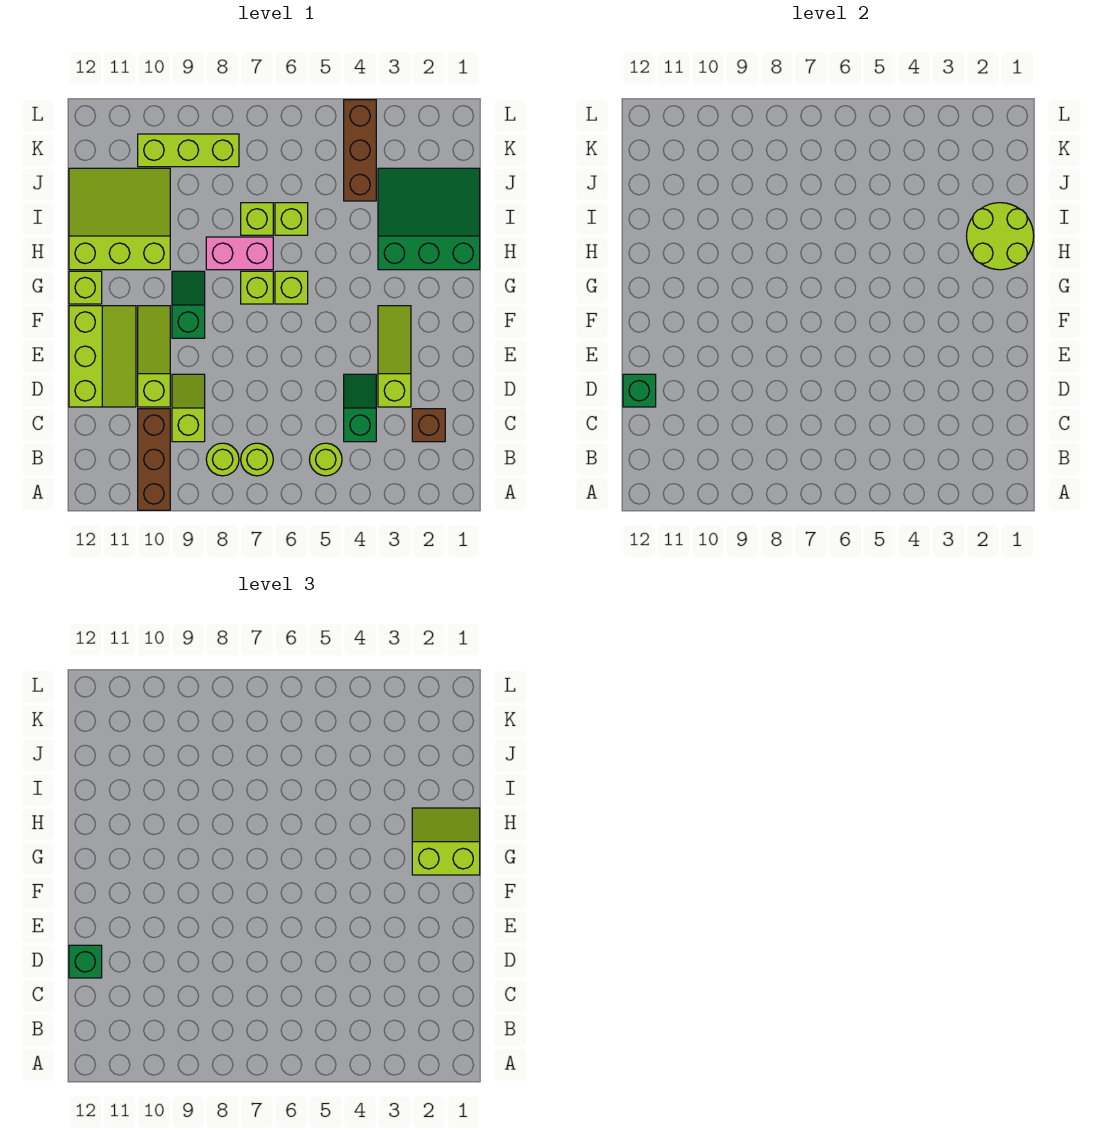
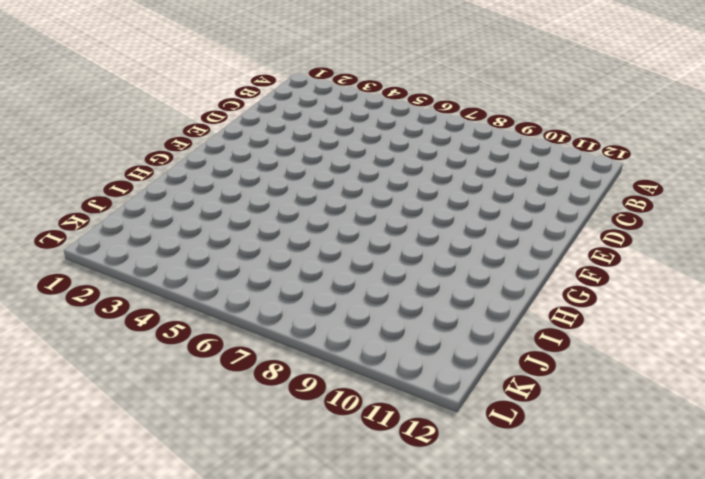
none -> brown brick A10:C10 level 1
none -> lime round brick B5 level 1
none -> lime round brick B7 level 1

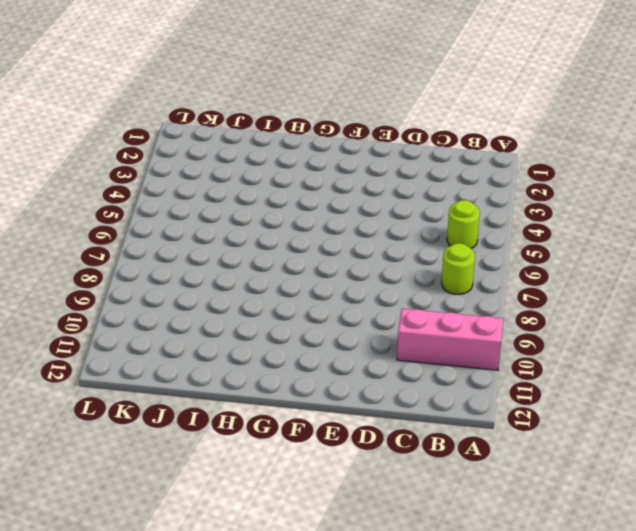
pink brick A10:C10 level 1 -> brown brick A10:C10 level 1
none -> lime round brick B8 level 1
none -> brown brick C2 level 1
none -> green slope C4:D4 level 1 top C

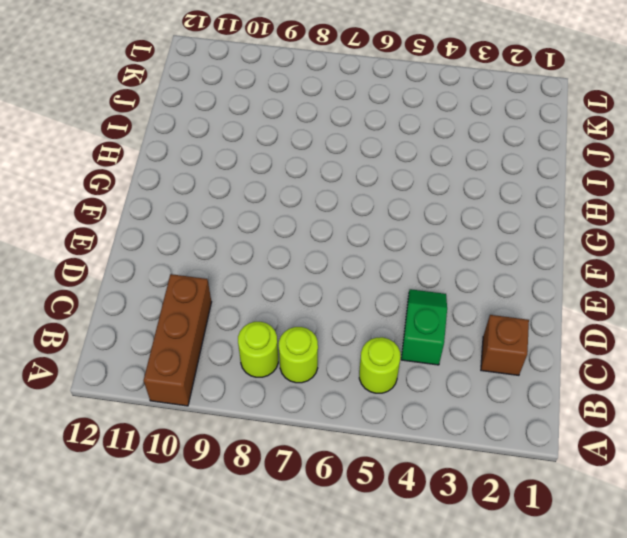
none -> lime slope C9:D9 level 1 top C
none -> lime slope D3:F3 level 1 top D
none -> lime slope D10:F10 level 1 top D

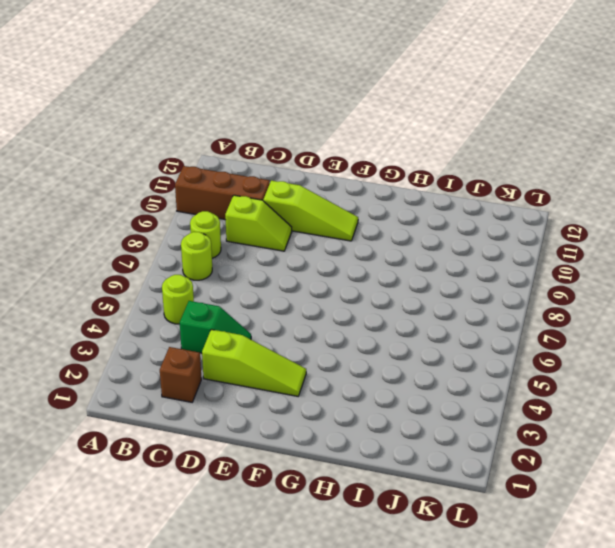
none -> lime slope D11:F12 level 1 top 12
none -> green slope F9:G9 level 1 top F
none -> lime brick G6 level 1

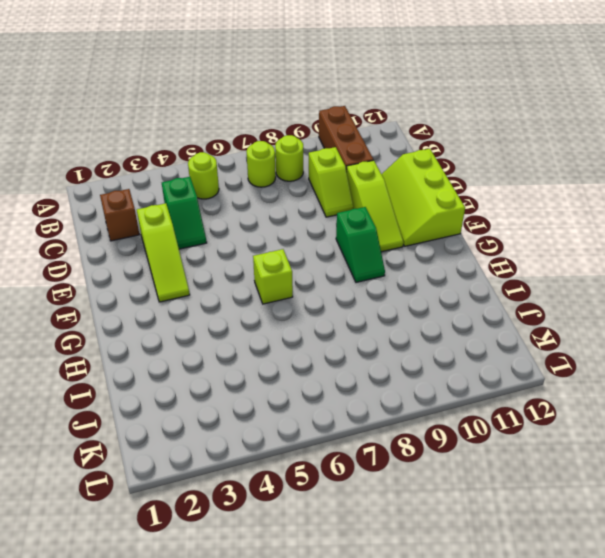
none -> lime brick G7 level 1
none -> lime brick G12 level 1
none -> green slope H1:J3 level 1 top H

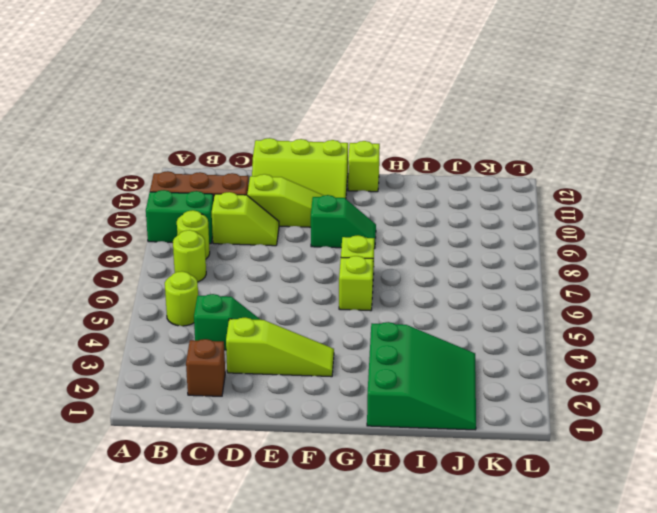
green brick A9:B9 level 1 -> none
none -> pink brick H7:H8 level 1
none -> lime slope H10:J12 level 1 top H
none -> lime brick I6 level 1

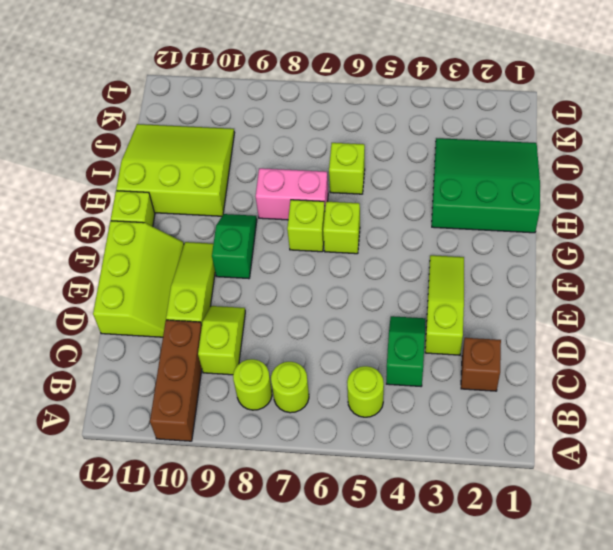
none -> lime brick I7 level 1
none -> brown brick J4:L4 level 1
none -> lime brick K8:K10 level 1

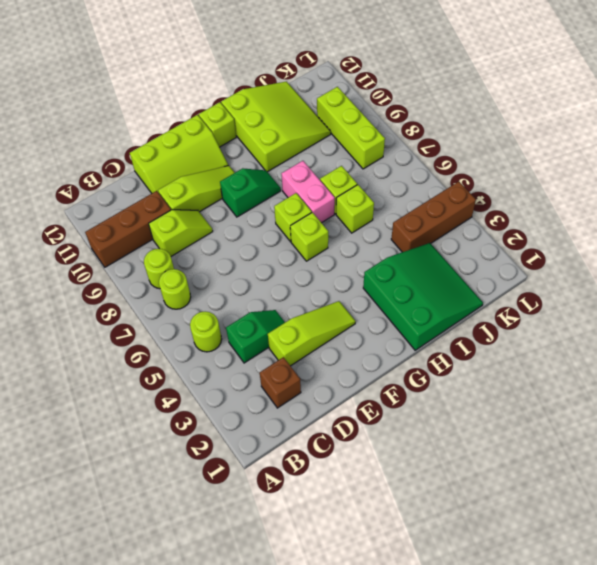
none -> green brick D12 level 2
none -> lime round brick H1:I2 level 2
none -> green brick D12 level 3

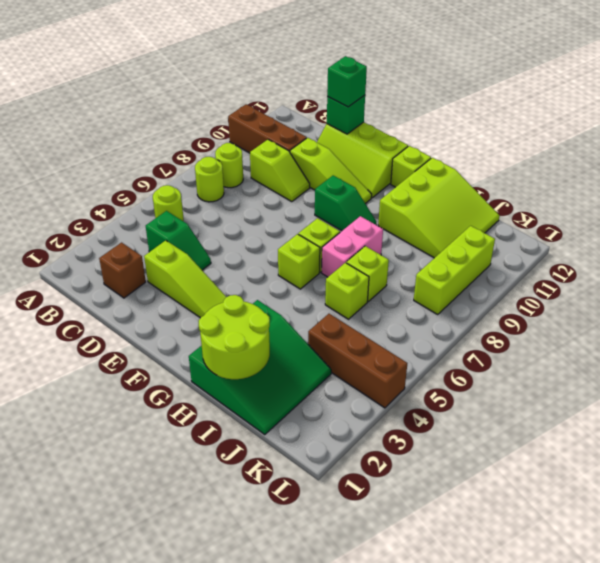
none -> lime slope G1:H2 level 3 top G

